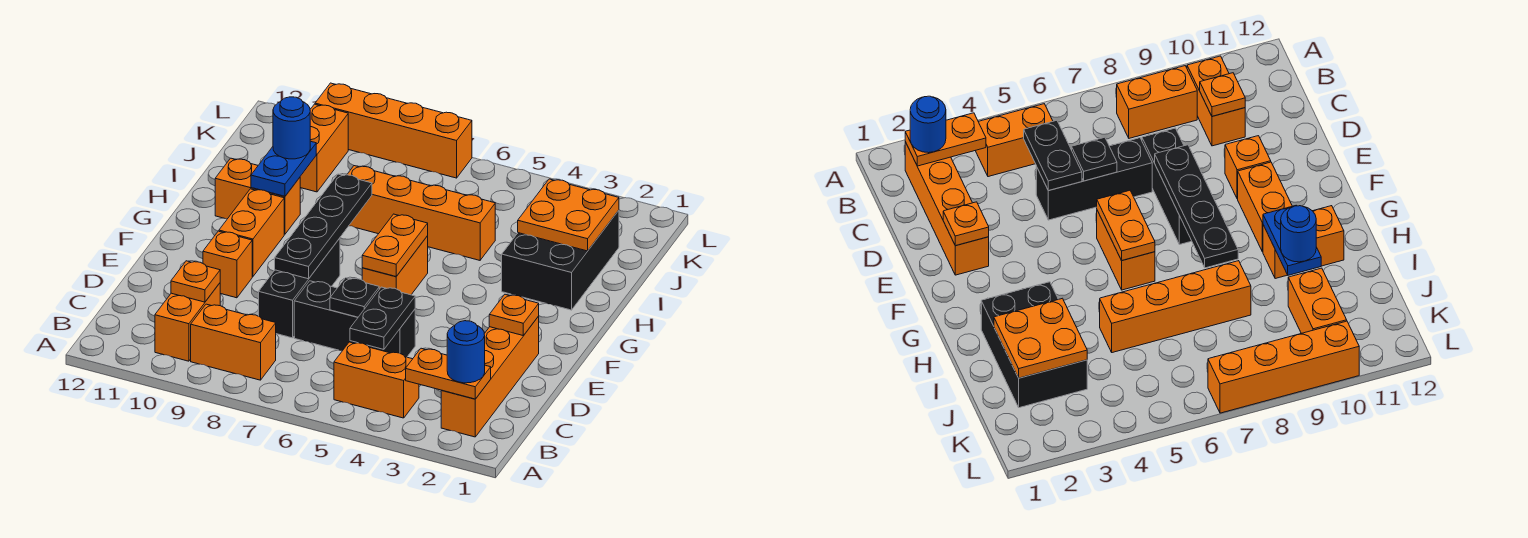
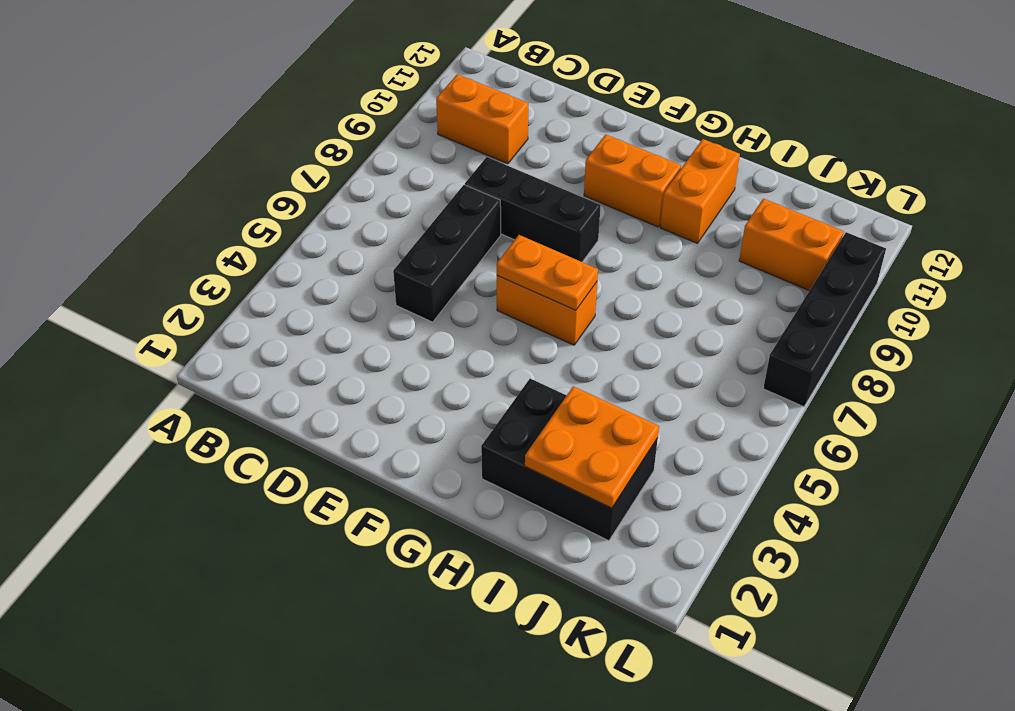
black brick L7:L10 level 1 -> orange brick L7:L10 level 1
none -> orange brick B2:E2 level 1
none -> orange brick B4:B5 level 1
none -> orange brick B8:B9 level 1

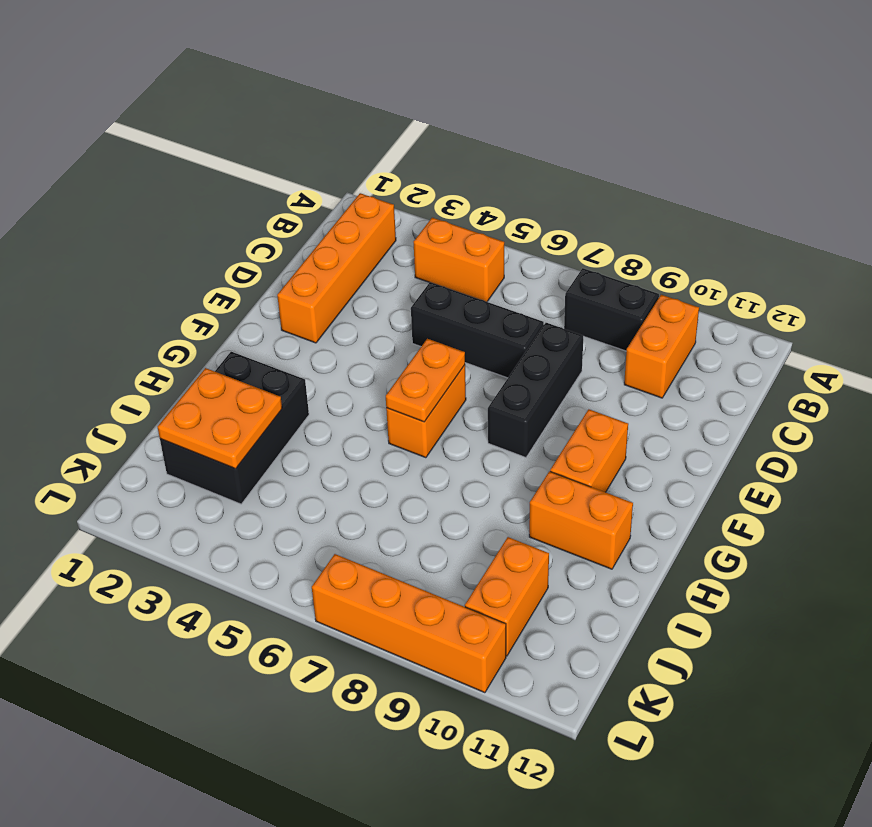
black brick B8:B9 level 1 -> orange brick B8:B9 level 1
none -> orange brick E10 level 1
none -> orange brick I5:I8 level 1
none -> orange plate B2:B3 level 2

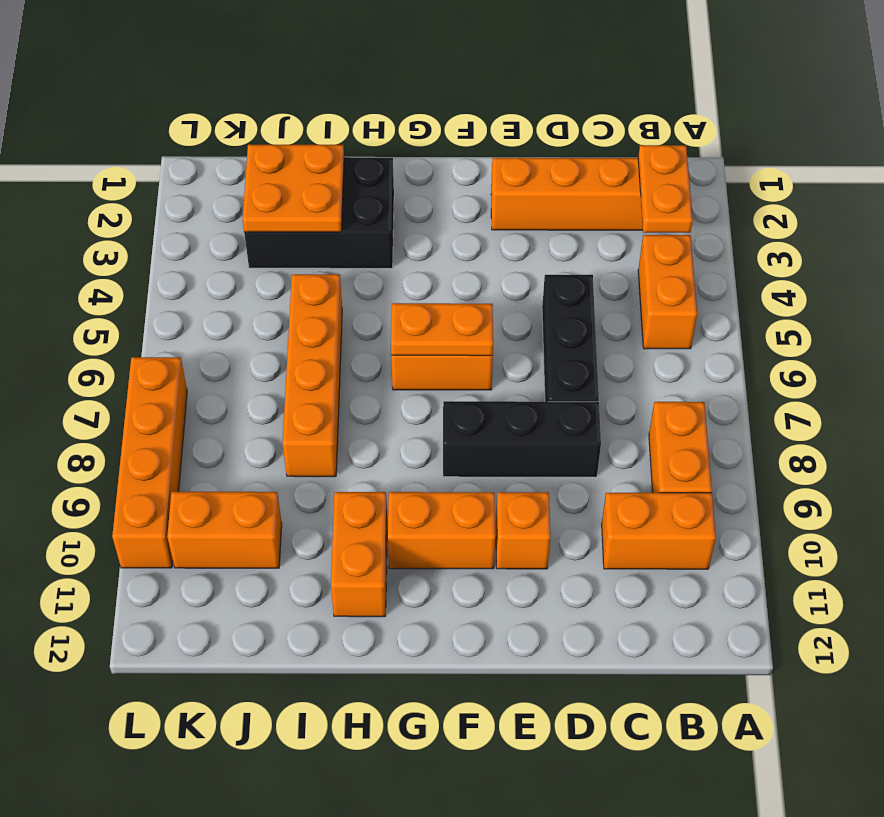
none -> black plate C5:D5 level 2
none -> orange plate C10 level 2
none -> black plate D6 level 2

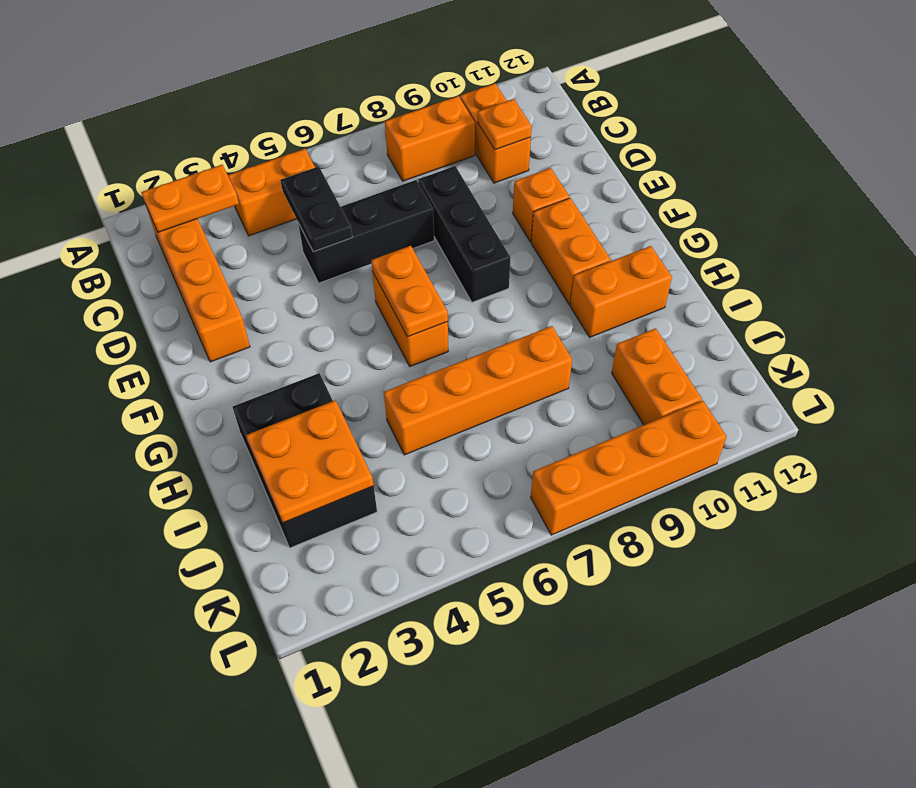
none -> black plate D6 level 2
none -> orange plate E2 level 2
none -> black plate E8:H8 level 2

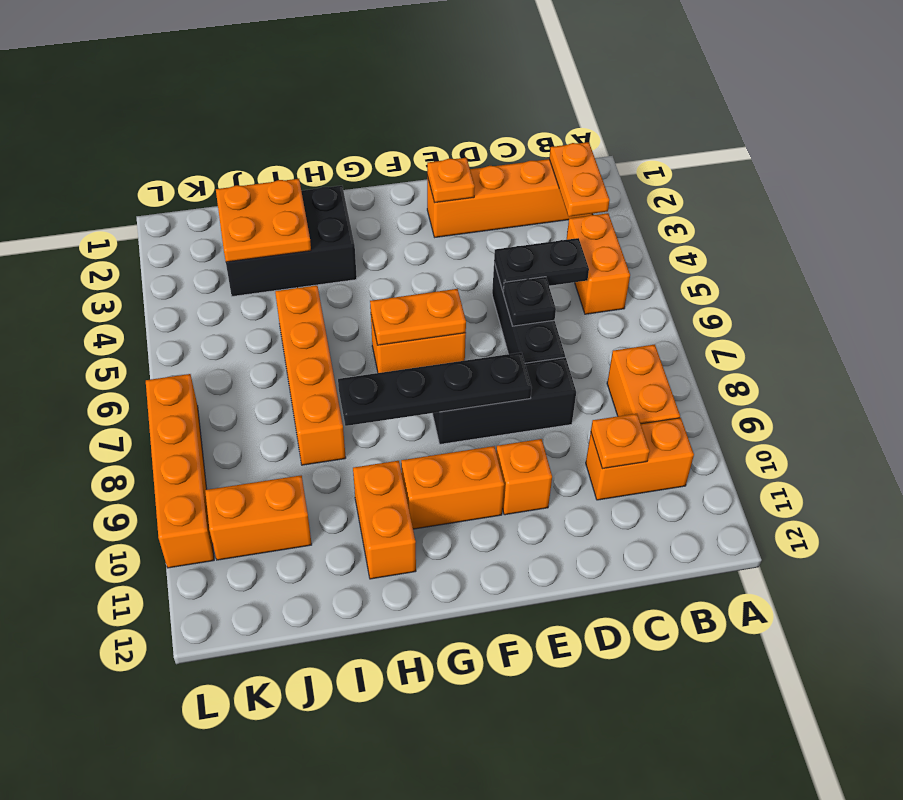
none -> blue plate H10:I10 level 2
none -> blue round brick B2 level 3
none -> blue round brick I10 level 3

